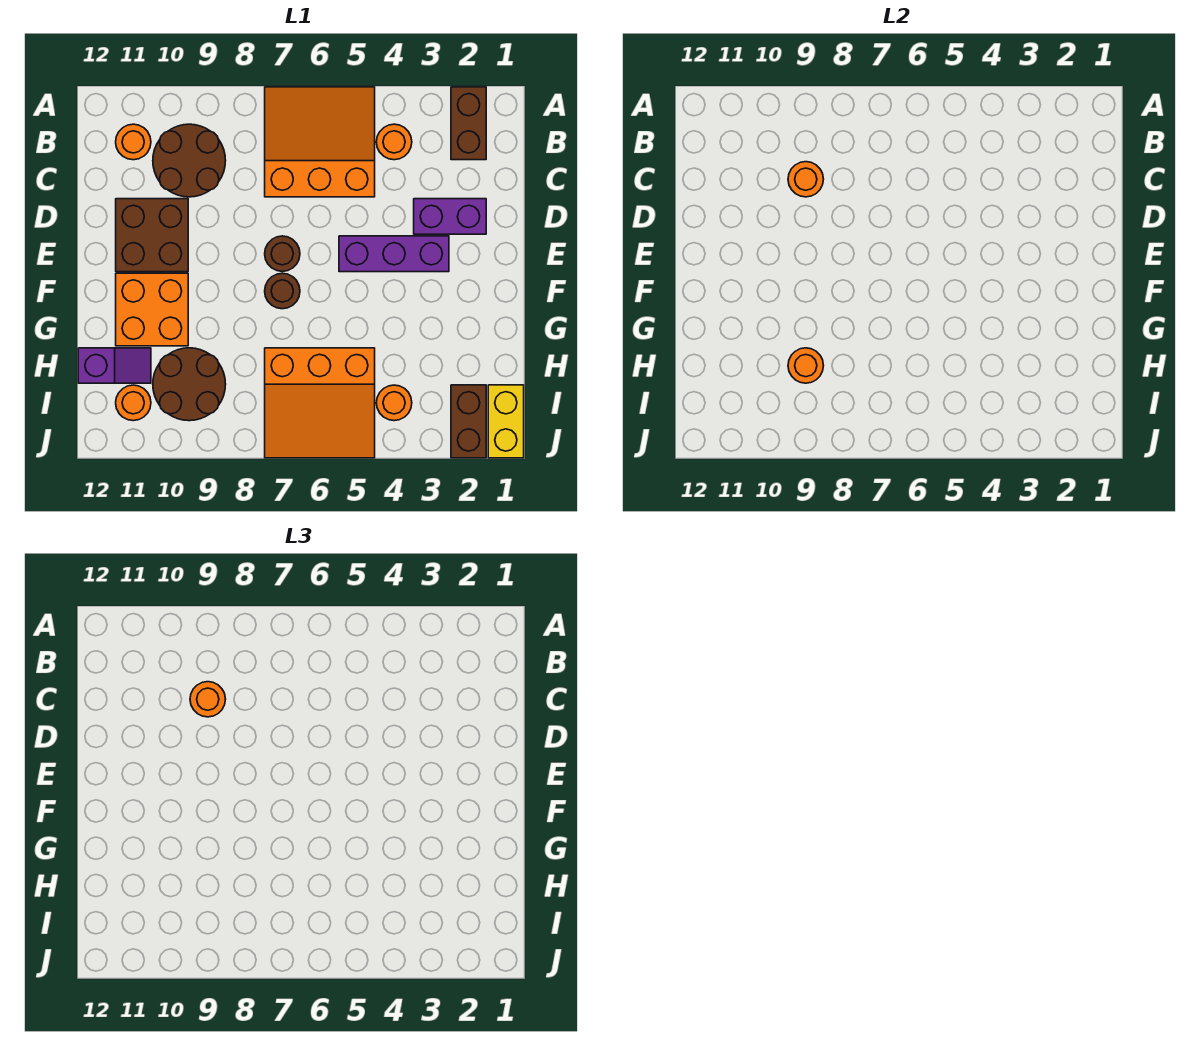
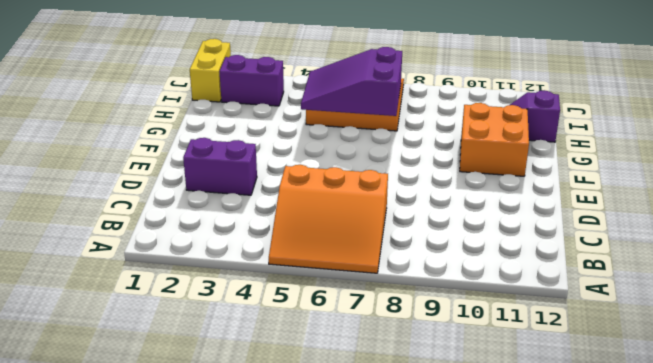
purple slope G5:H7 level 2 top 7 -> none
purple brick I2:I3 level 1 -> brown brick I2:J2 level 1
none -> brown brick A2:B2 level 1
none -> orange round brick B4 level 1
none -> brown round brick B9:C10 level 1

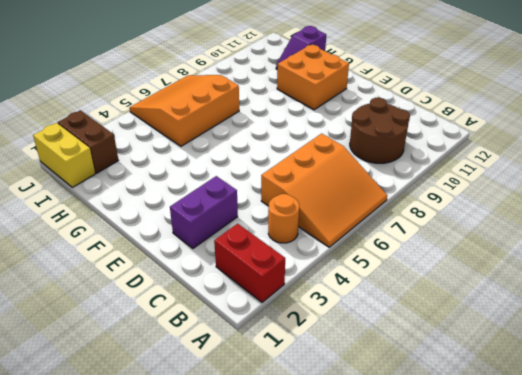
red brick A2:B2 level 1 -> brown brick A2:B2 level 1
none -> orange round brick B11 level 1
none -> brown brick D10:E11 level 1
none -> purple brick E3:E5 level 1

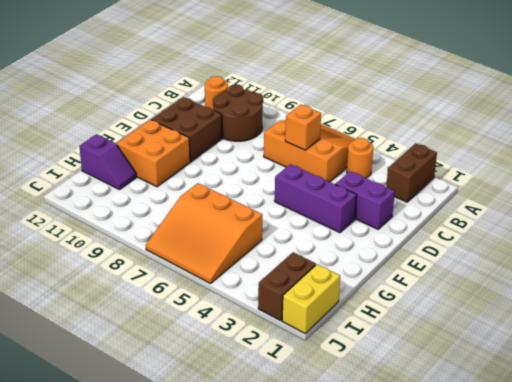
orange brick C6 level 2 -> none
none -> brown round brick E7 level 1
none -> brown round brick F7 level 1
none -> brown round brick H9:I10 level 1

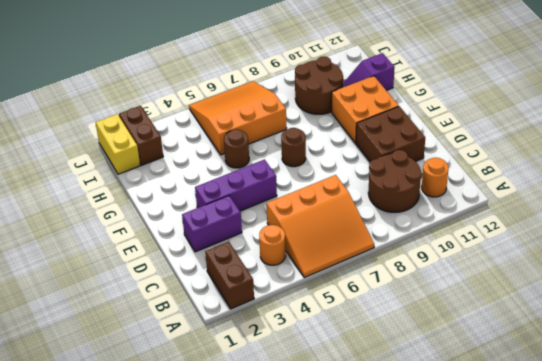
brown round brick G5 level 1 -> brown round brick E7 level 1
none -> orange round brick I4 level 1
none -> orange round brick I11 level 1
none -> orange round brick C9 level 2

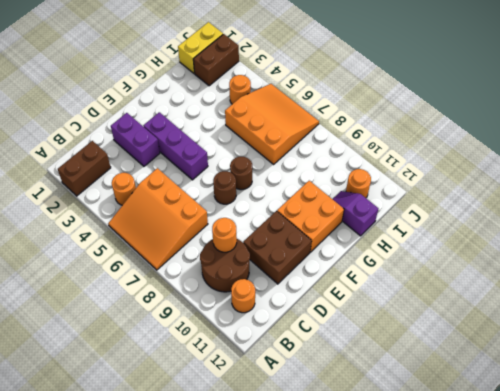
none -> brown round brick H9:I10 level 1
none -> orange round brick H9 level 2
none -> orange round brick C9 level 3

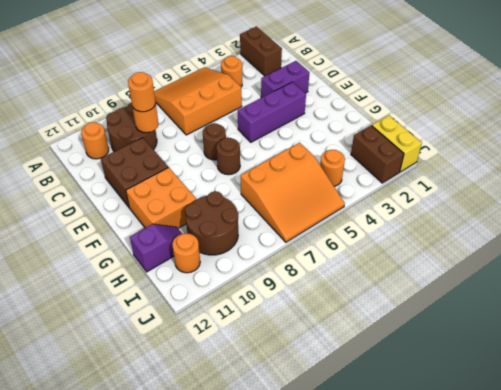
none -> orange round brick H9 level 2

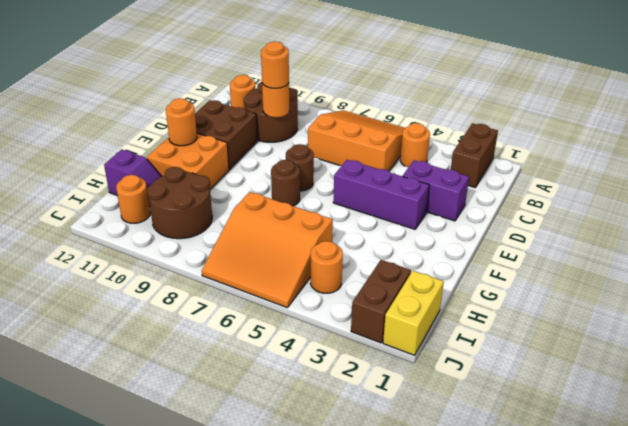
orange round brick F11 level 2 -> orange round brick H9 level 2

